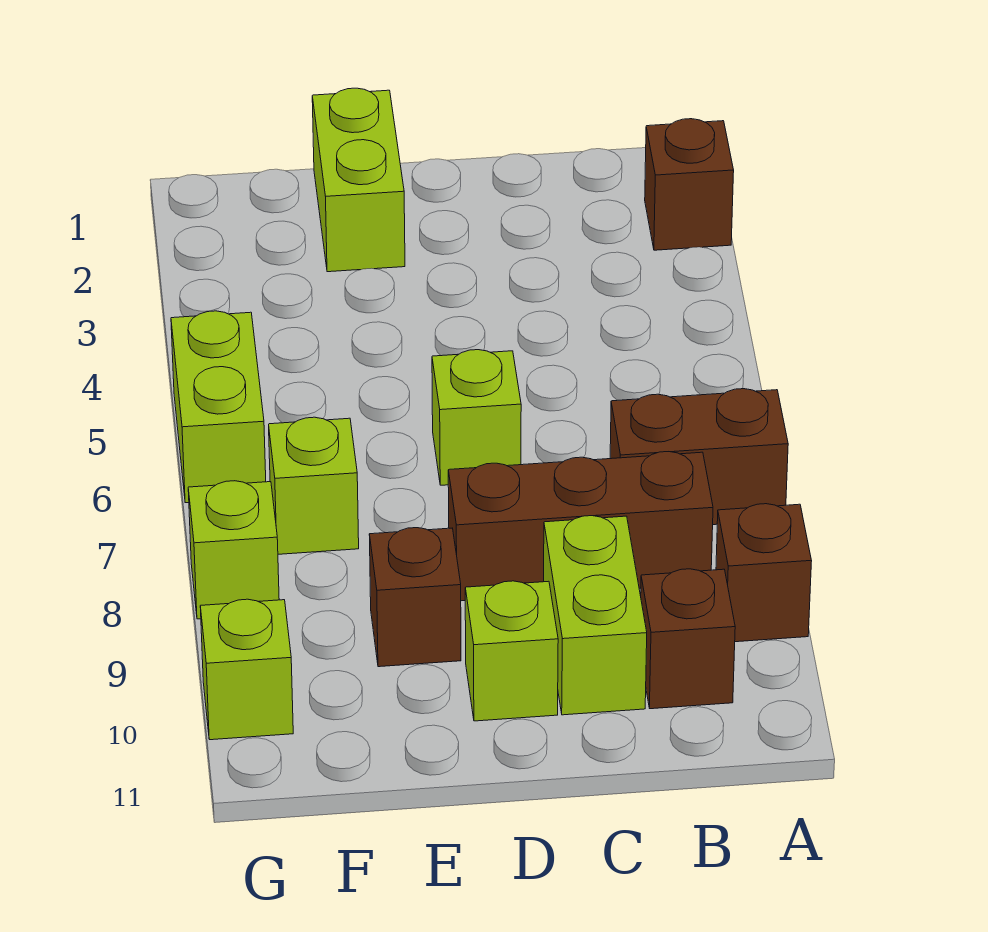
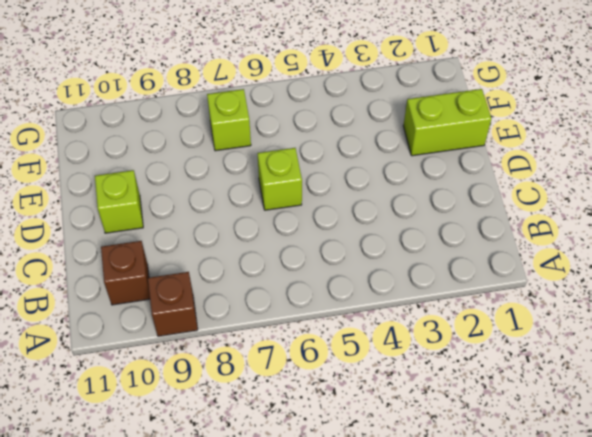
none -> brown brick A2 level 1
none -> brown brick A7:B7 level 1
none -> brown brick B8:D8 level 1

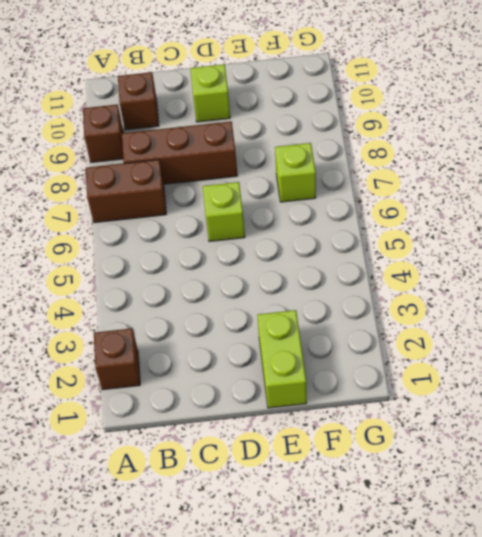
none -> lime brick C9:C10 level 1
none -> brown brick E9 level 1
none -> lime brick G5:G6 level 1

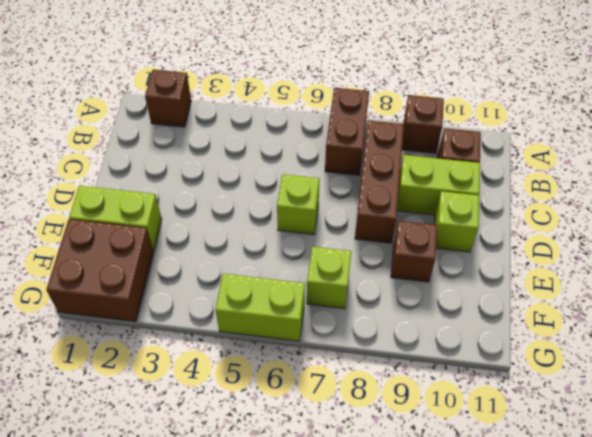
brown brick F1:G2 level 1 -> none
none -> lime brick G8 level 1
none -> lime brick G10 level 1

